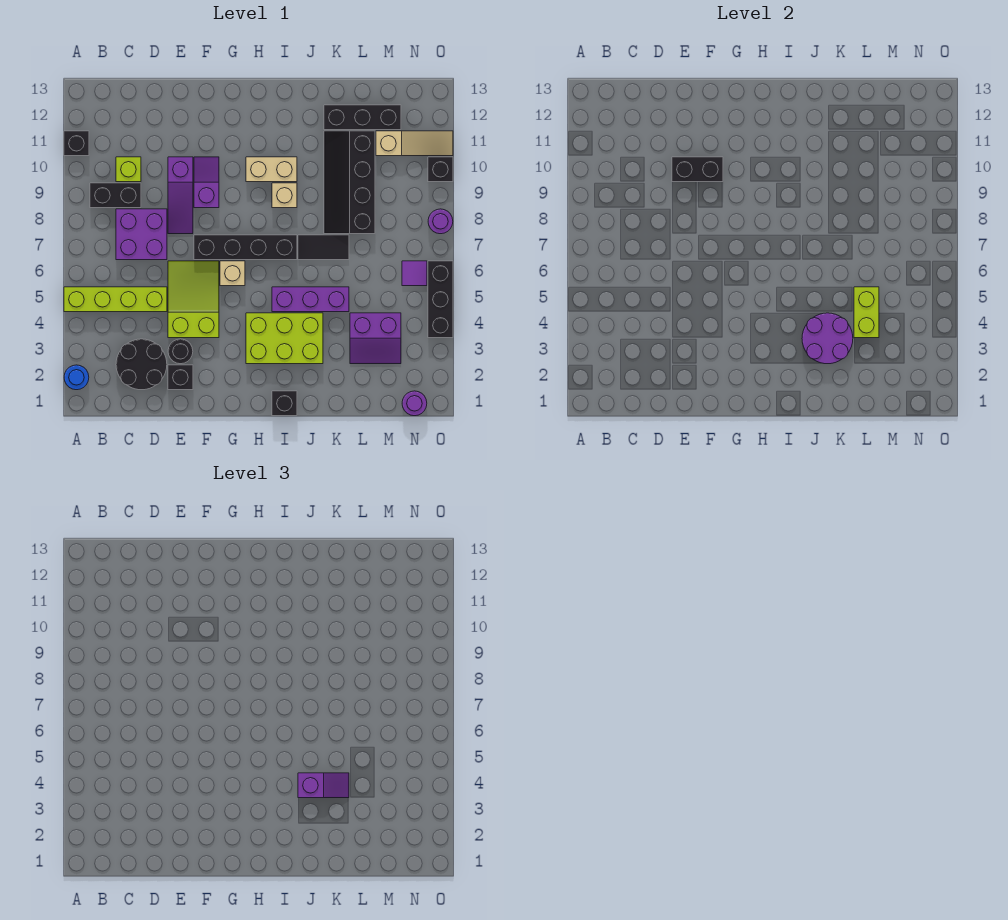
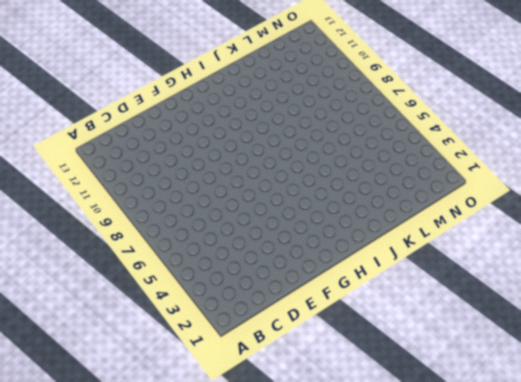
none -> blue round brick A2 level 1
none -> lime brick A5:D5 level 1
none -> black brick A11 level 1
none -> black brick B9:C9 level 1

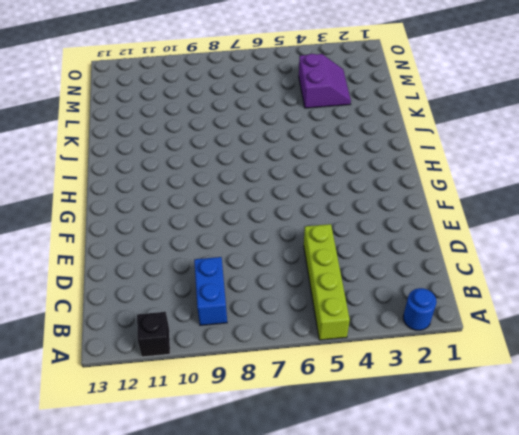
blue brick B9:C9 level 1 -> black brick B9:C9 level 1
none -> black round brick C2:D3 level 1
none -> purple brick C7:D8 level 1
none -> lime brick C10 level 1
none -> black brick E2 level 1

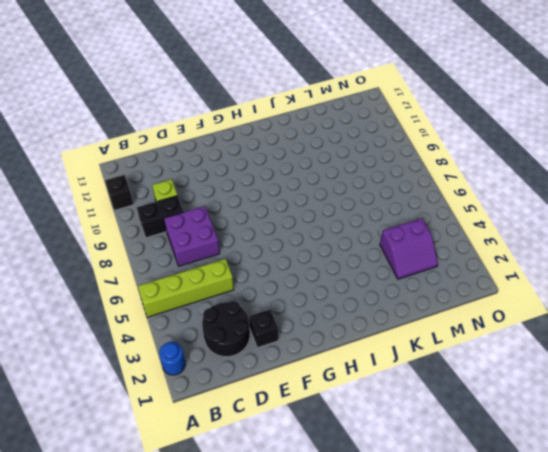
none -> black round brick E3 level 1
none -> lime slope E4:F6 level 1 top 4
none -> purple slope E8:E10 level 1 top 10
none -> black brick F7:I7 level 1

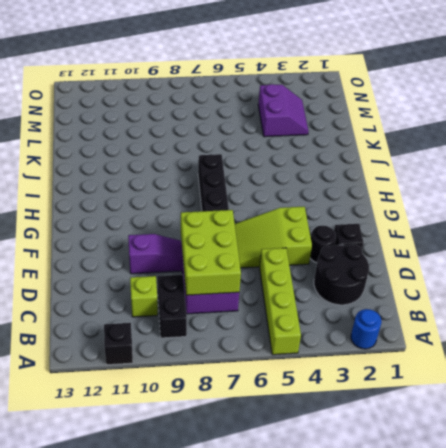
lime brick C7:E8 level 2 -> lime brick H3:J4 level 1
none -> purple slope F9:F10 level 1 top 9
none -> tan brick G6 level 1
none -> tan brick H10:I10 level 1
none -> black brick I1 level 1

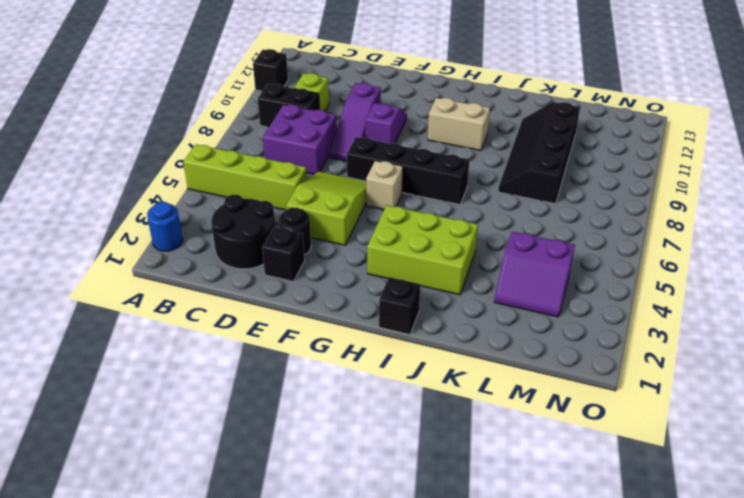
none -> purple brick I5:K5 level 1
none -> tan brick I9 level 1
none -> black tile J7:K7 level 1
none -> black brick K12:M12 level 1

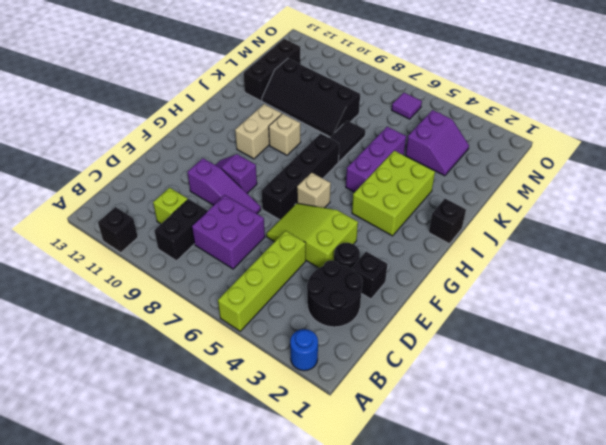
none -> tan slope M11:O11 level 1 top M
none -> purple round brick N1 level 1
none -> black brick O4:O6 level 1
none -> purple round brick O8 level 1

